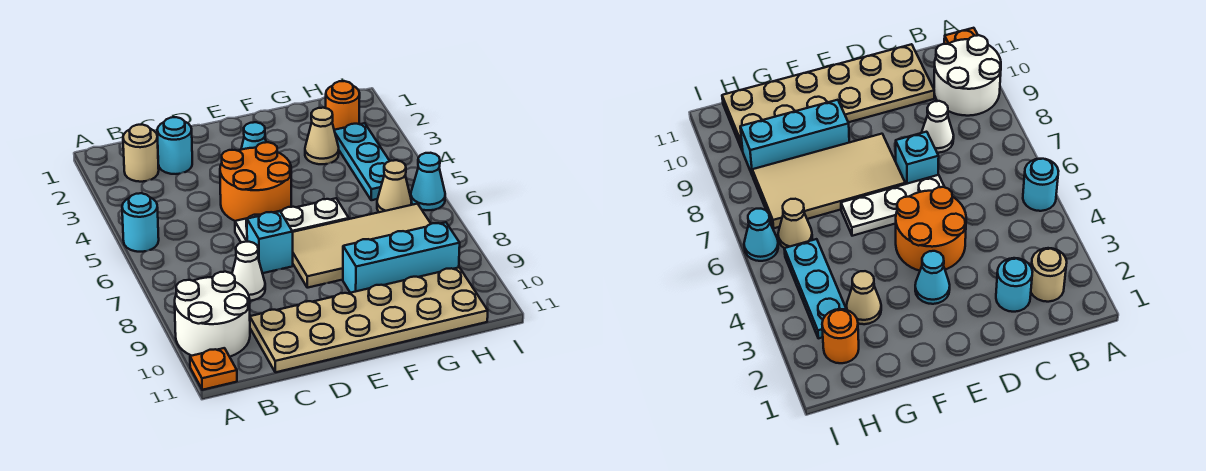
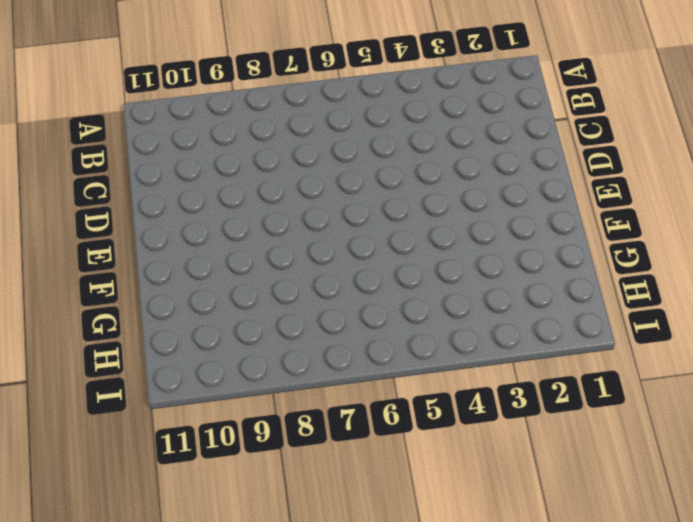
none -> cyan round brick A5 level 1
none -> white round brick A9:B10 level 1
none -> orange plate A11 level 1

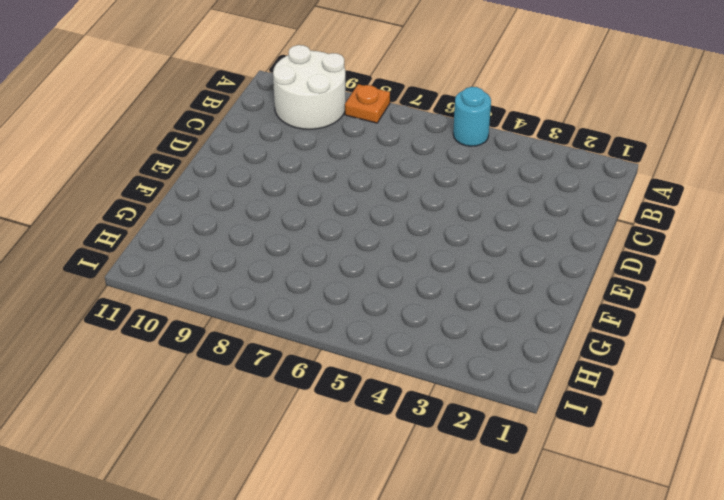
orange plate A8 level 1 -> orange plate A11 level 1
none -> tan round brick B2 level 1
none -> cyan round brick C2 level 1
none -> white cone C8 level 1

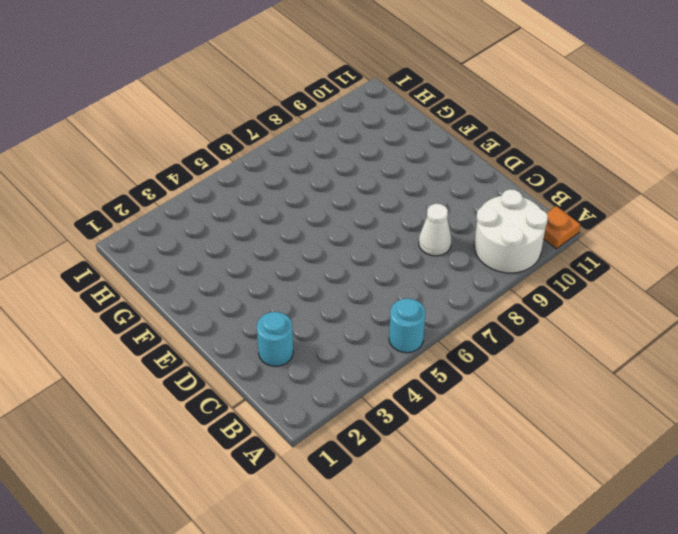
none -> tan round brick B2 level 1
none -> tan plate C10:H11 level 1
none -> orange round brick D4:E5 level 1

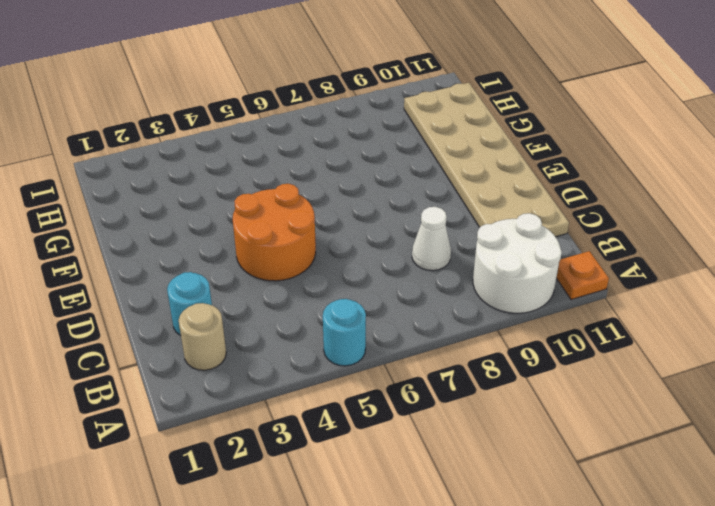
none -> white plate D6:F6 level 1
none -> cyan brick D7 level 1
none -> cyan cone E3 level 1

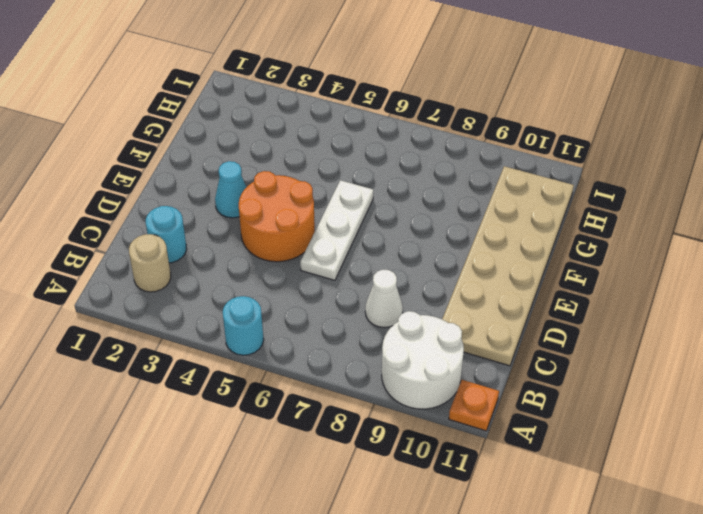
none -> cyan brick D7 level 1
none -> tan tile E7:H8 level 1
none -> cyan brick F9:H9 level 1

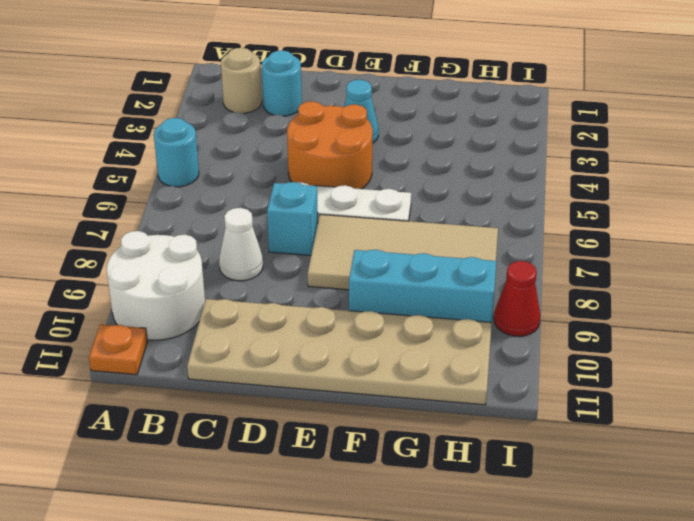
red cone I9 level 1 -> none
none -> tan cone G3 level 1
none -> orange round brick H2 level 1
none -> cyan plate H3:H5 level 1

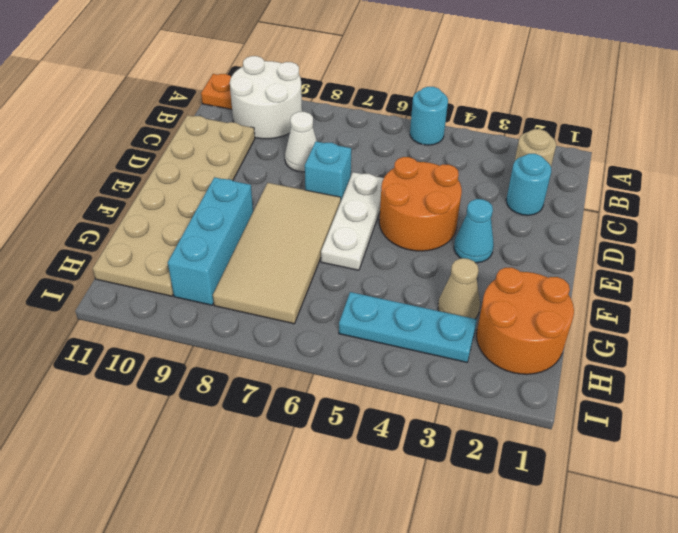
orange round brick G1:H2 level 1 -> orange round brick H2 level 1
none -> tan cone H6 level 1
none -> cyan cone I6 level 1

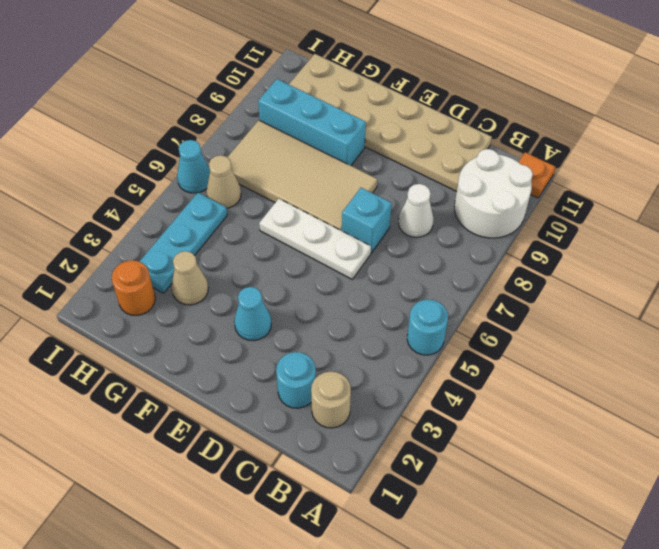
none -> orange round brick D4:E5 level 1

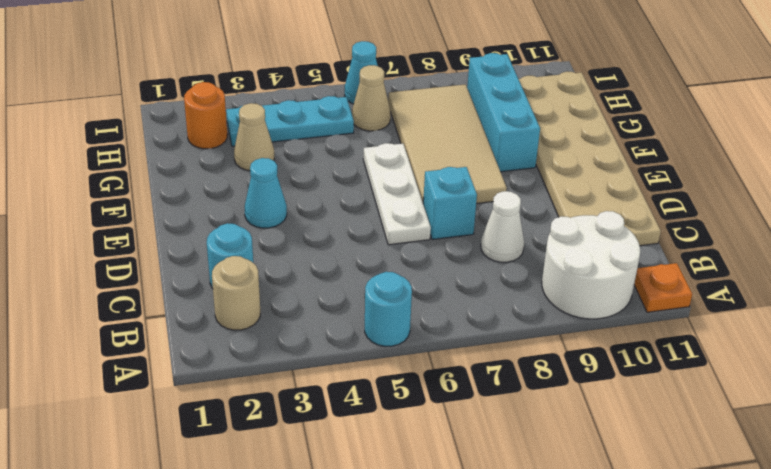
none -> orange round brick D4:E5 level 1

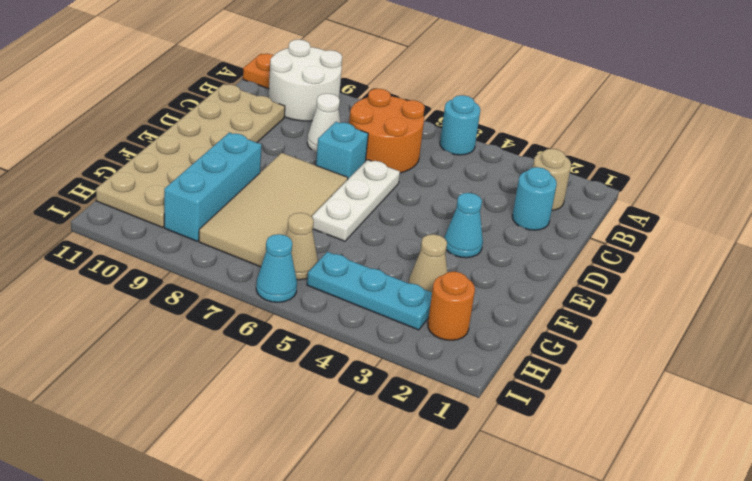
orange round brick B6:C7 level 1 -> orange round brick D4:E5 level 1

